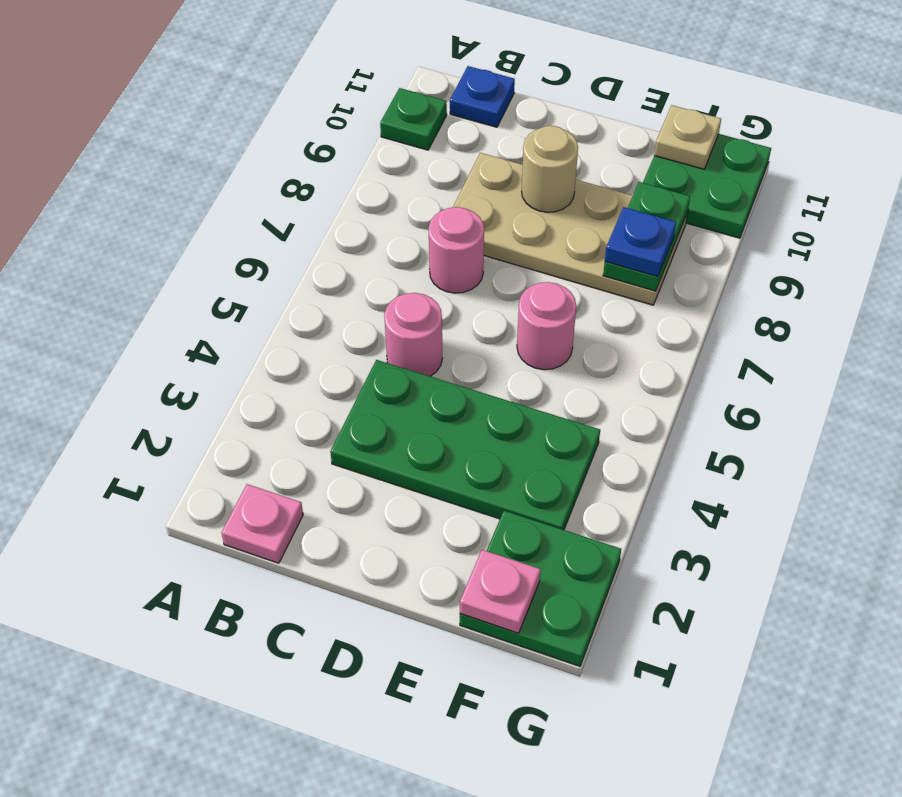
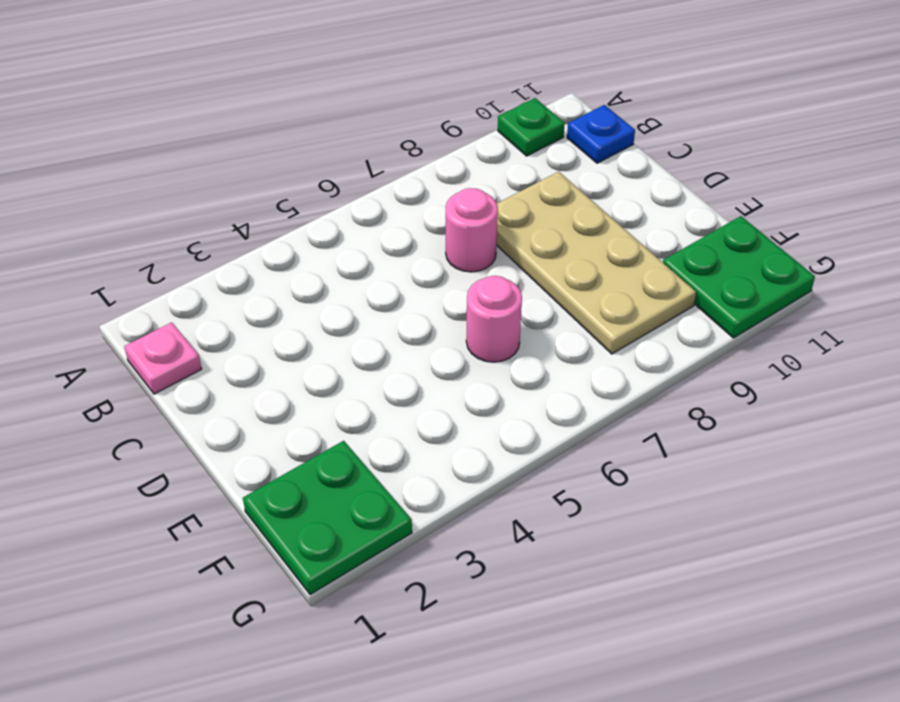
none -> green plate C3:F4 level 1
none -> pink round brick C5 level 1
none -> tan round brick D9 level 2

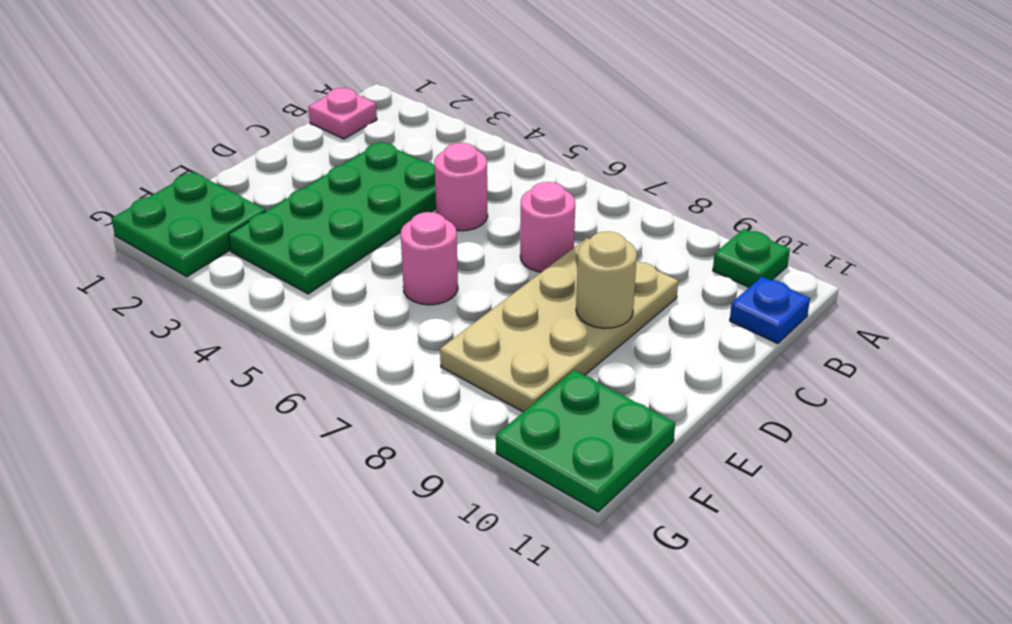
none -> pink plate F1 level 2
none -> green plate F8:F9 level 2
none -> tan plate F11 level 2

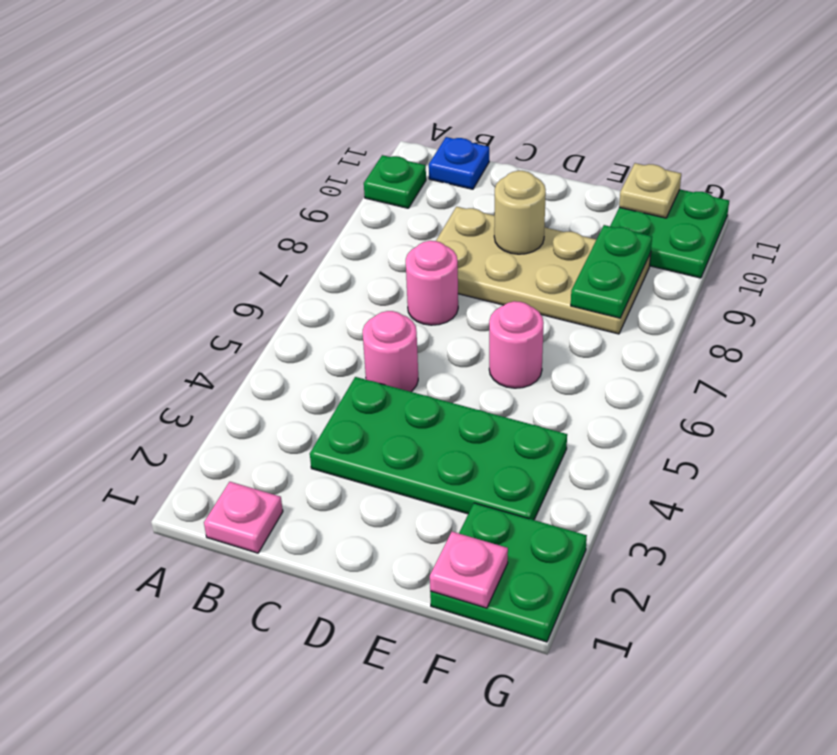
none -> blue plate F8 level 3

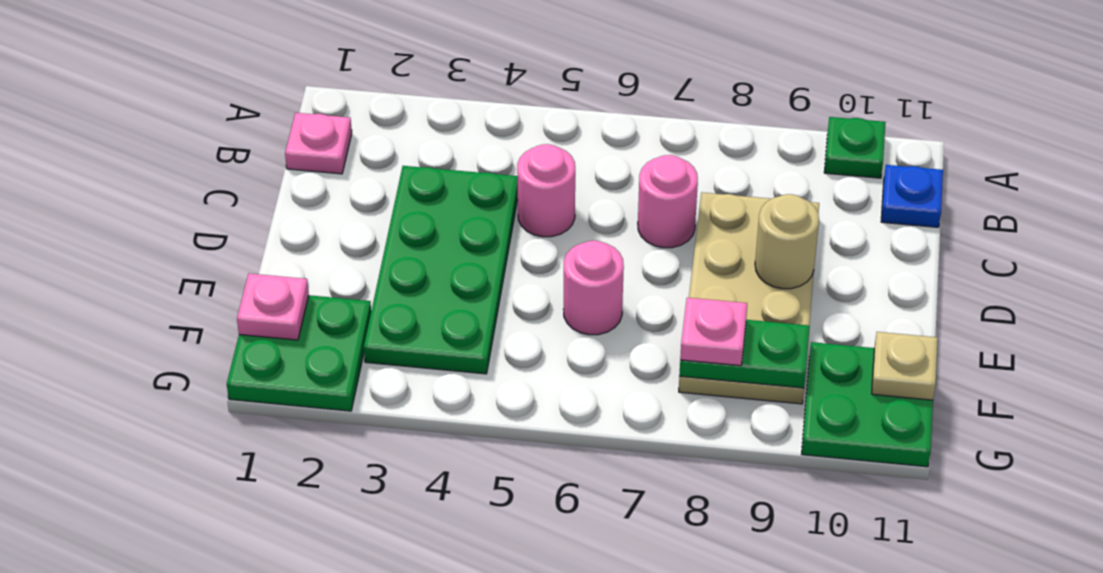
pink plate F8 level 3 -> blue plate F8 level 3

